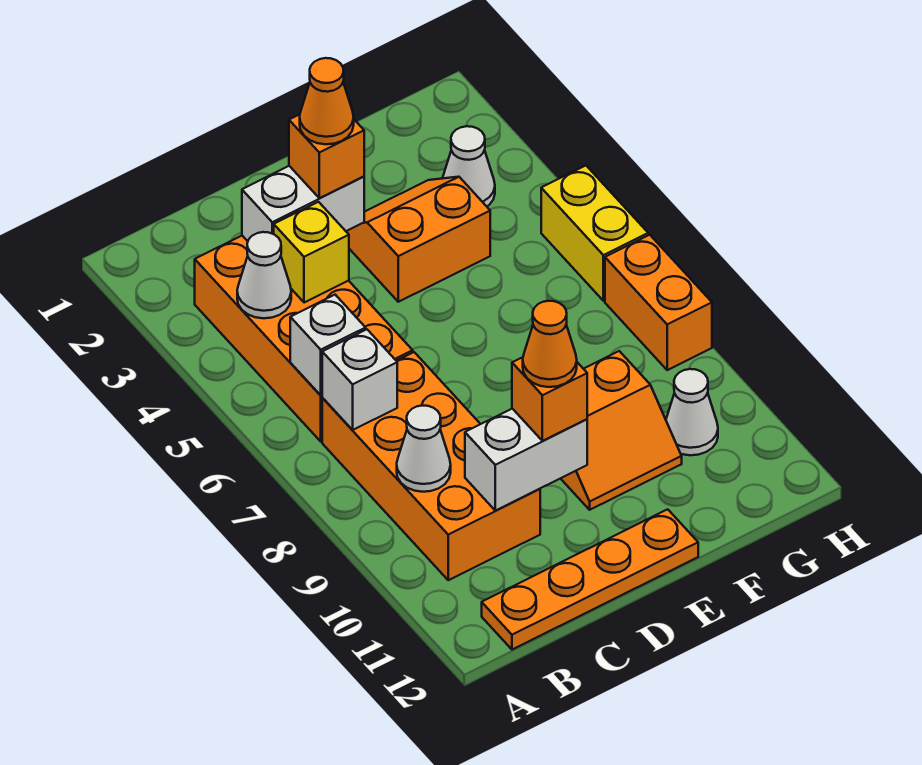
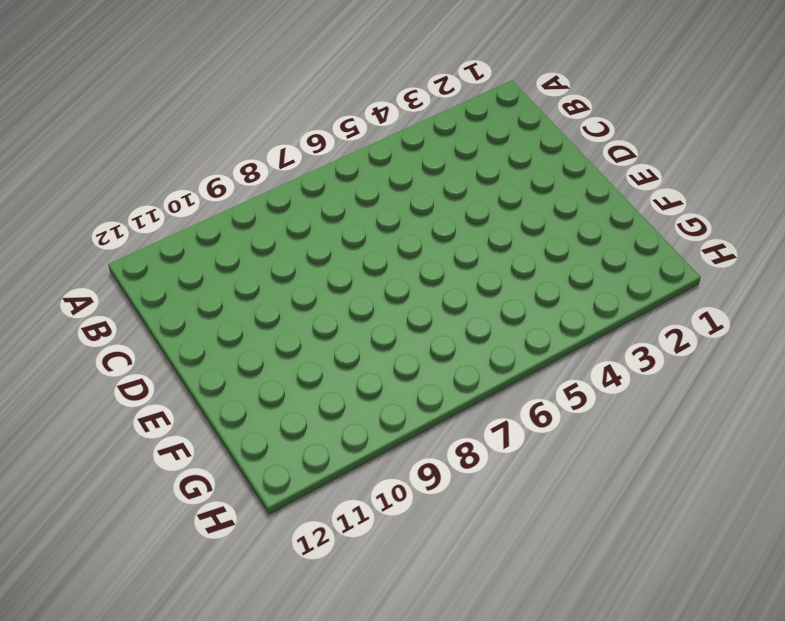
none -> orange brick B3:C6 level 1
none -> orange brick B7:C10 level 1
none -> orange plate B12:E12 level 1

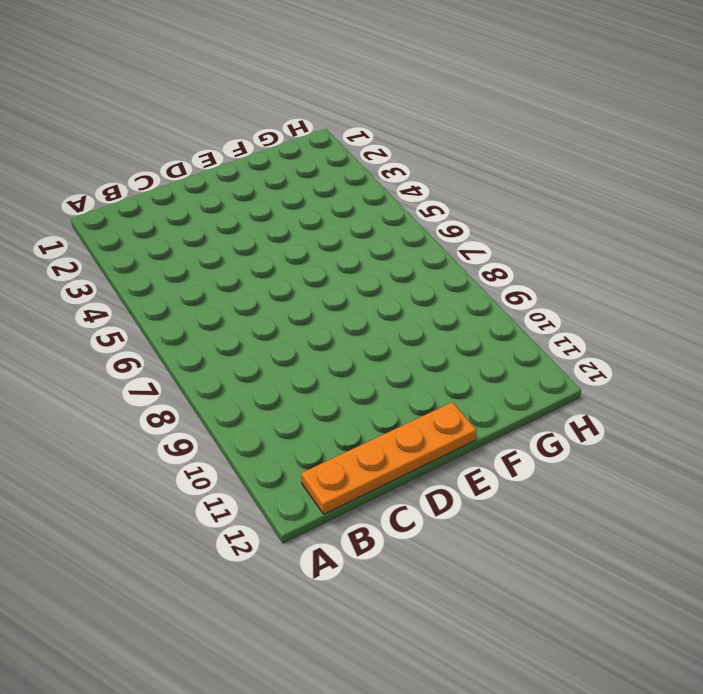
none -> orange brick B3:C6 level 1
none -> orange brick B7:C10 level 1
none -> orange slope E3:F4 level 1 top 4

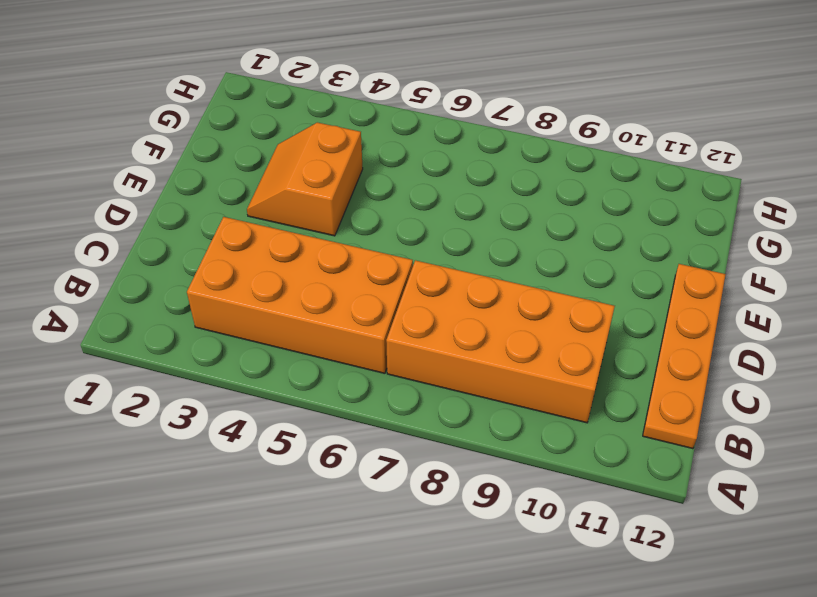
none -> orange slope E9:F10 level 1 top 9
none -> white cone G3 level 1
none -> white cone G10 level 1

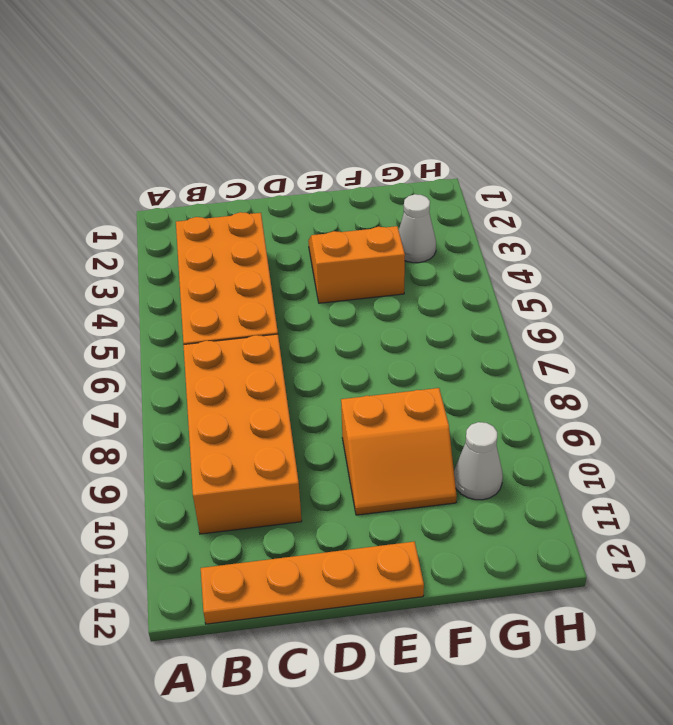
none -> yellow brick H5:H6 level 1
none -> orange brick H7:H8 level 1
none -> white cone B4 level 2

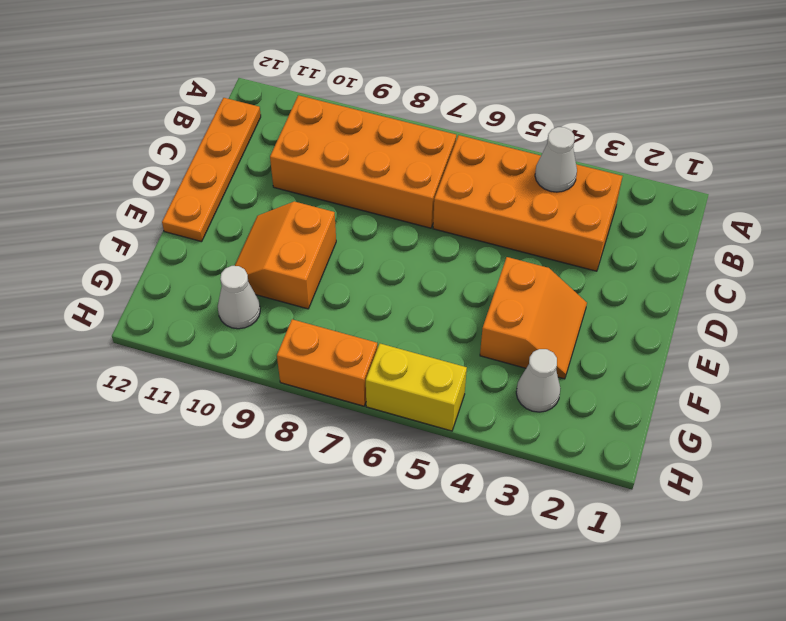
none -> white brick B6 level 2
none -> white brick B7 level 2
none -> white cone B9 level 2

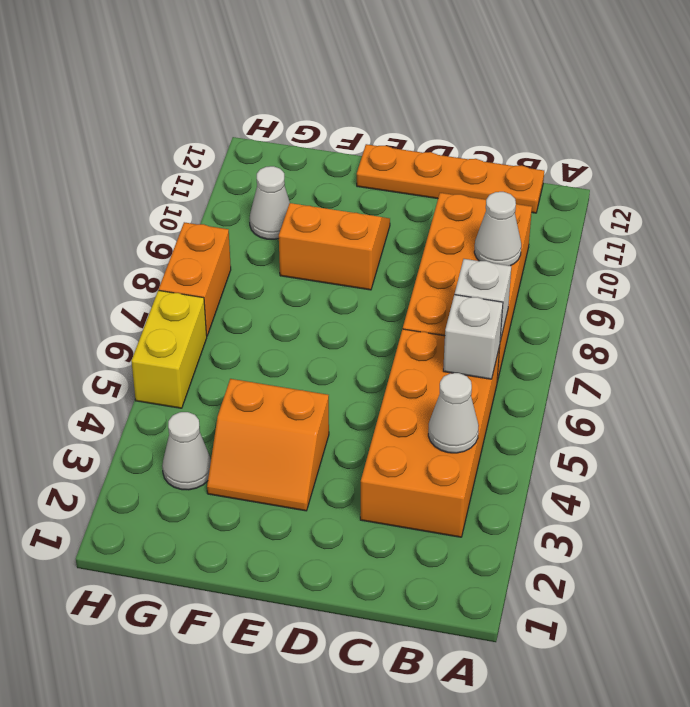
none -> white brick C3:D3 level 2
none -> yellow brick C4 level 2
none -> white brick C10:D10 level 2

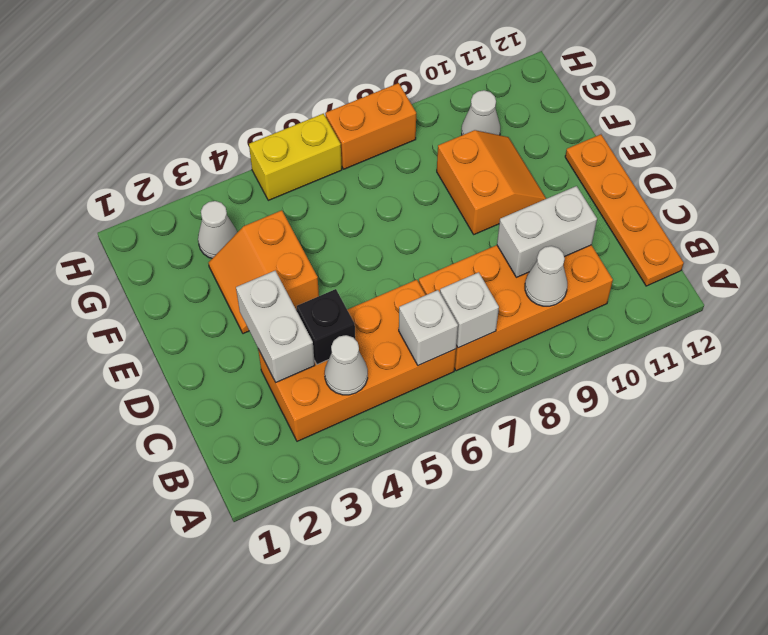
black brick C4 level 2 -> yellow brick C4 level 2
white brick C9:C10 level 2 -> white brick C10:D10 level 2
none -> orange brick D3 level 3
none -> orange brick D10 level 3
none -> orange cone D3 level 4

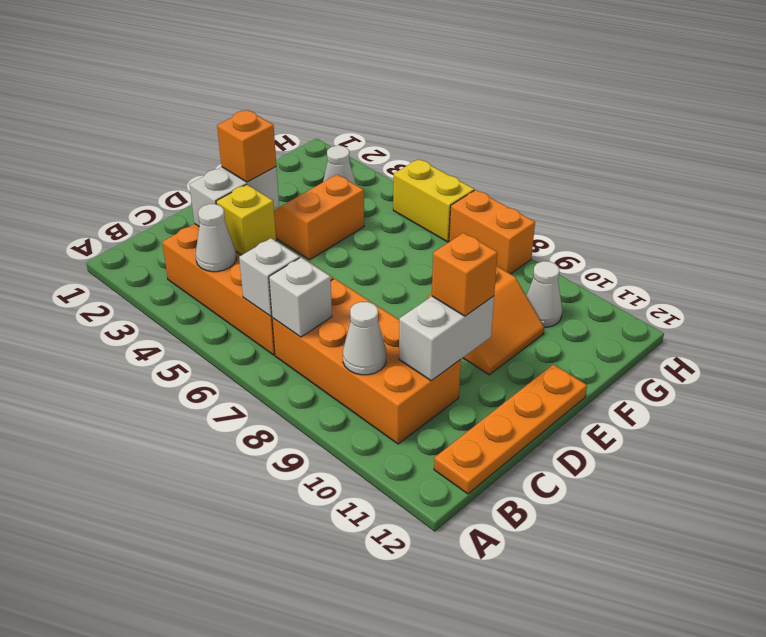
none -> orange cone D3 level 4
none -> orange cone D10 level 4

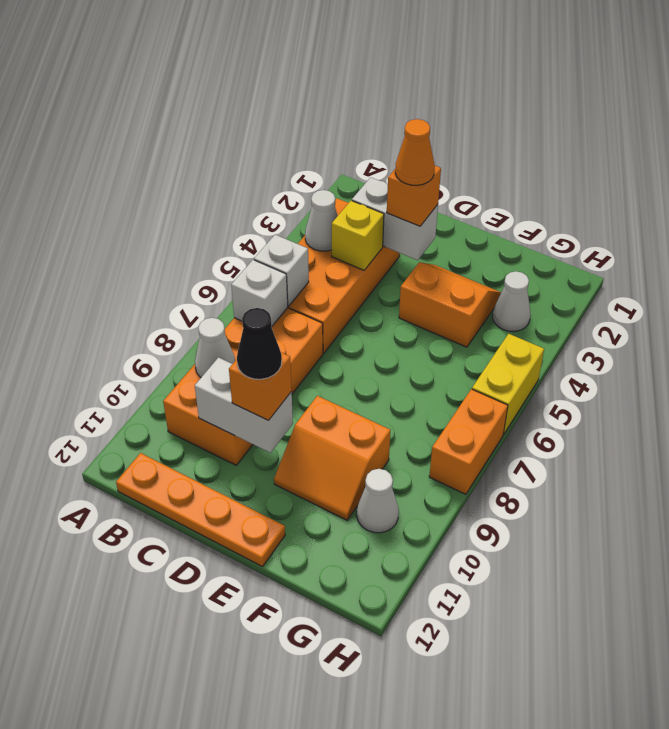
black cone D10 level 4 -> orange cone D10 level 4

